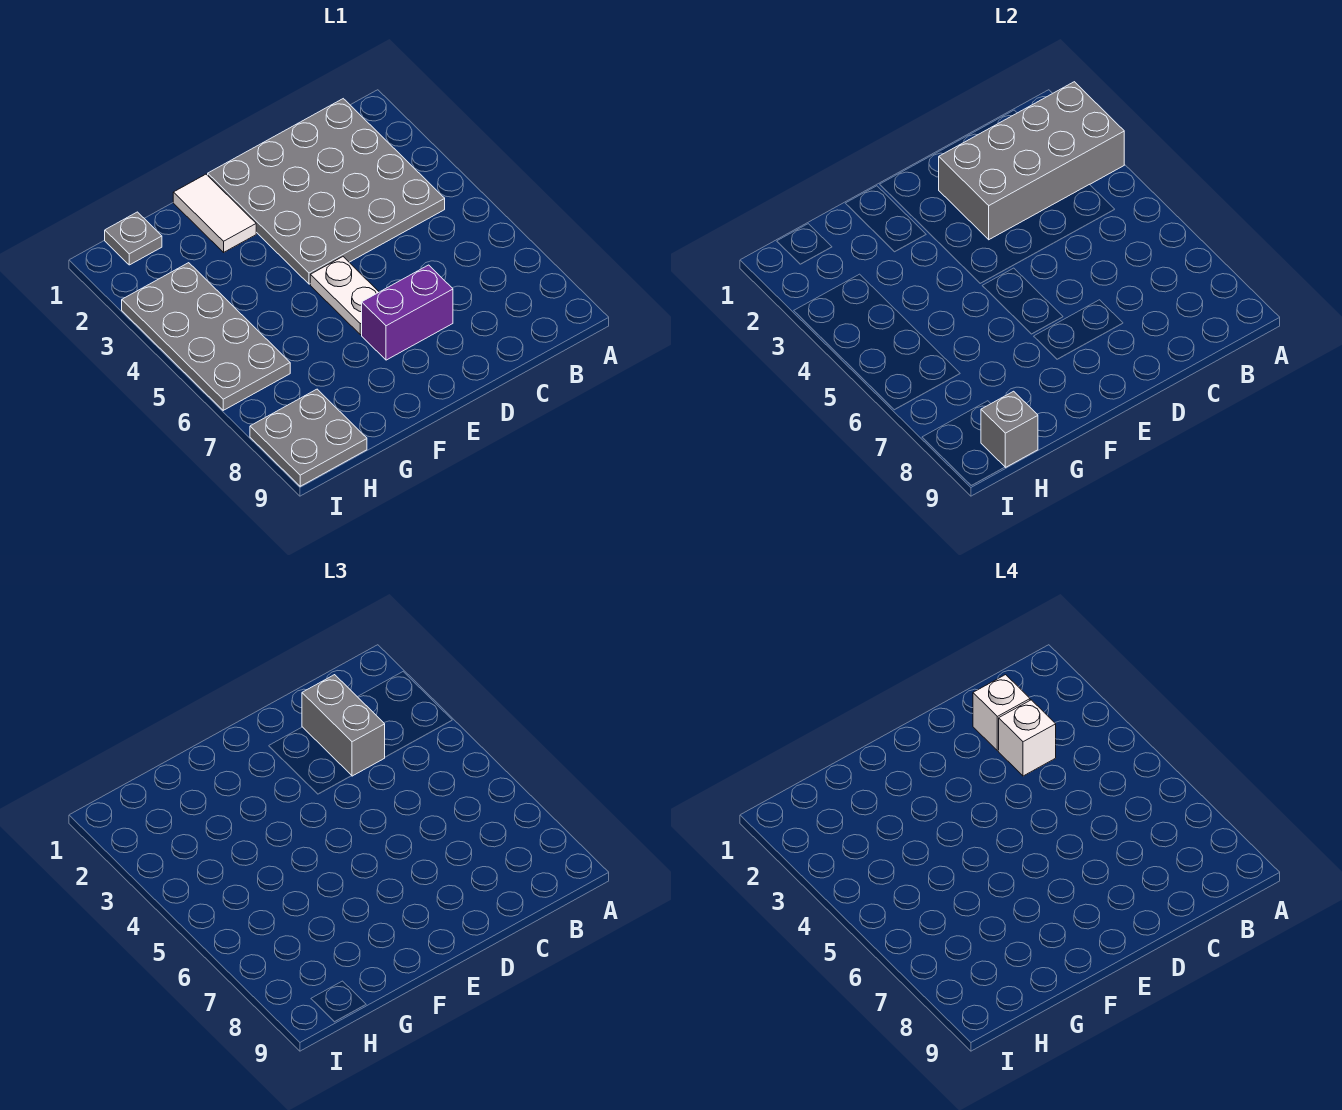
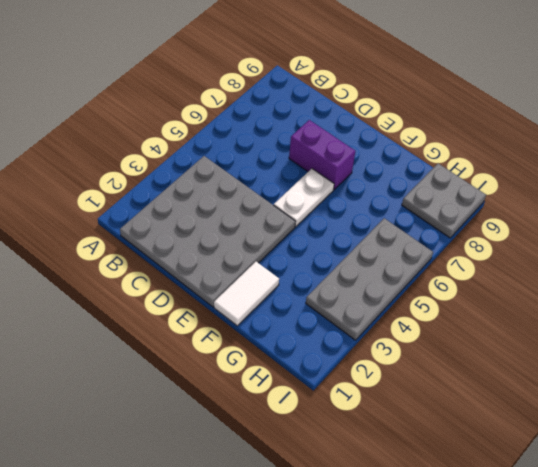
none -> grey plate H1 level 1
none -> grey brick A2:D3 level 2
none -> grey brick H9 level 2

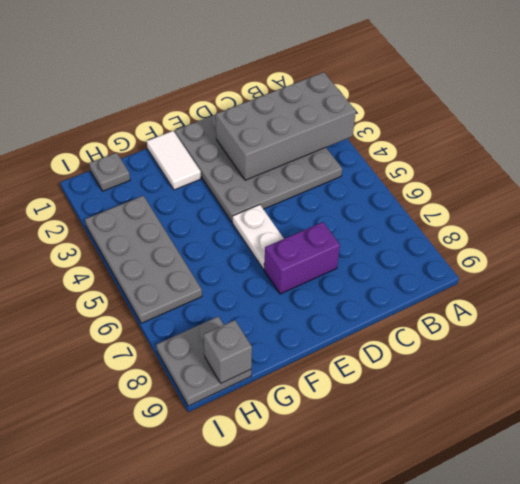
none -> grey brick C2:C3 level 3
none -> white brick C2 level 4
none -> white brick C3 level 4

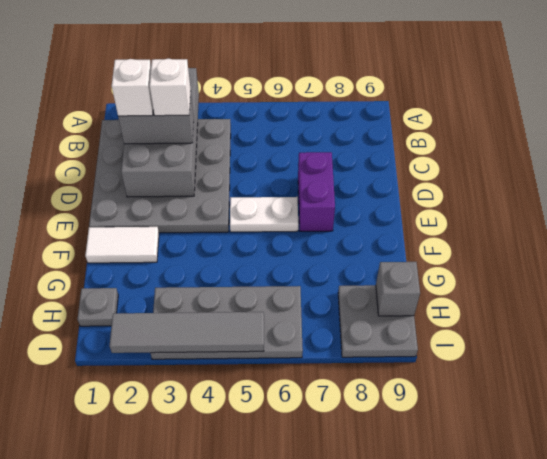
grey tile I2:I5 level 2 -> none

